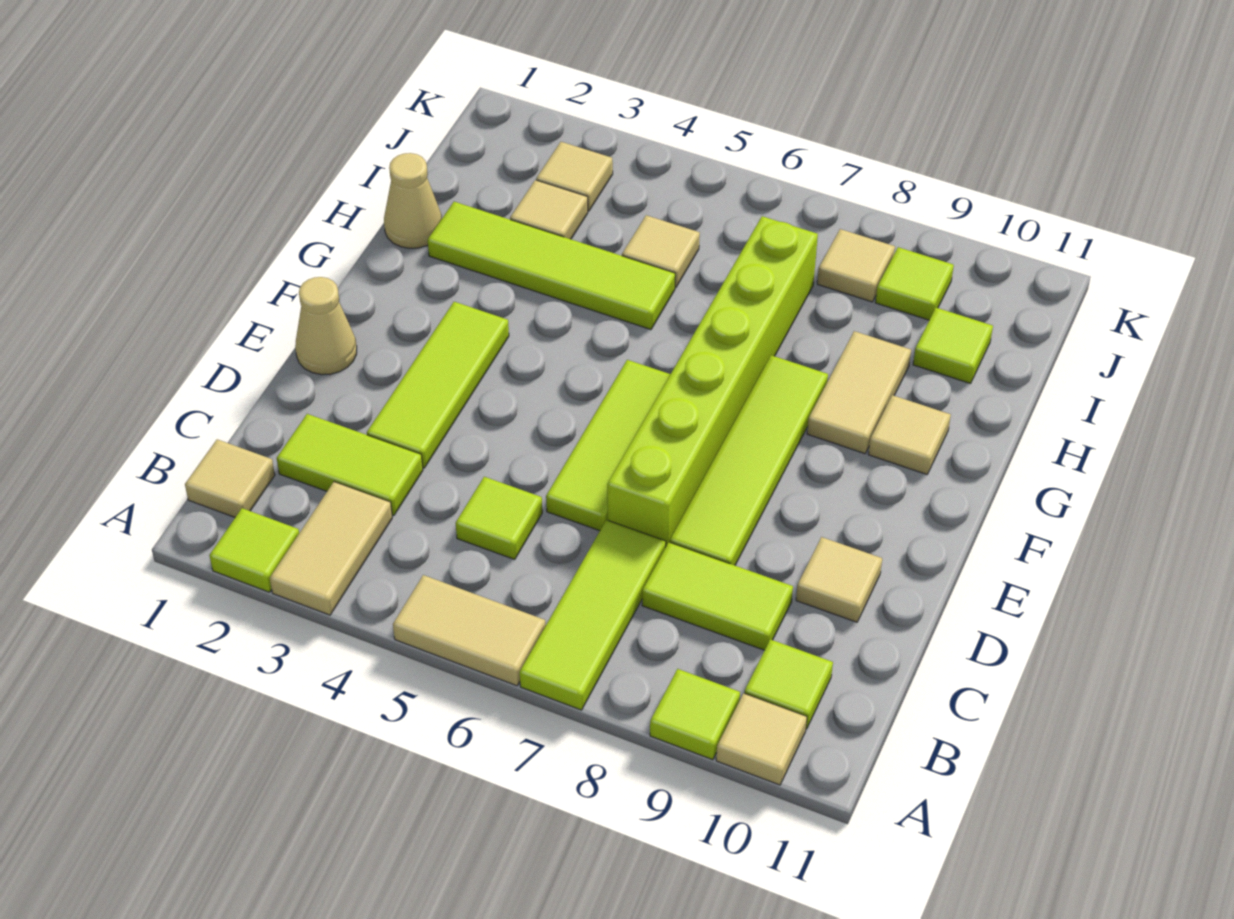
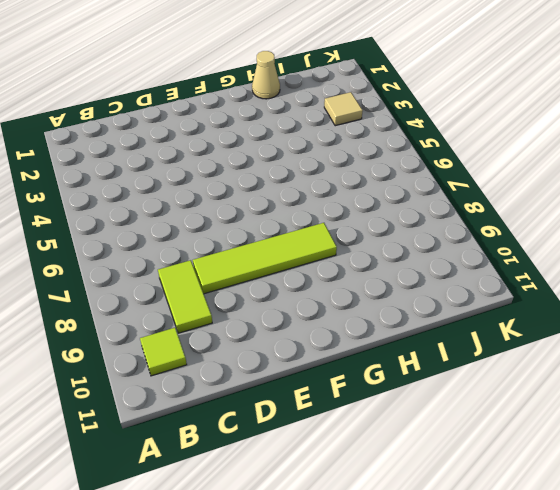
none -> lime tile A2 level 1
none -> tan tile A3:B3 level 1
none -> tan tile A5:A6 level 1

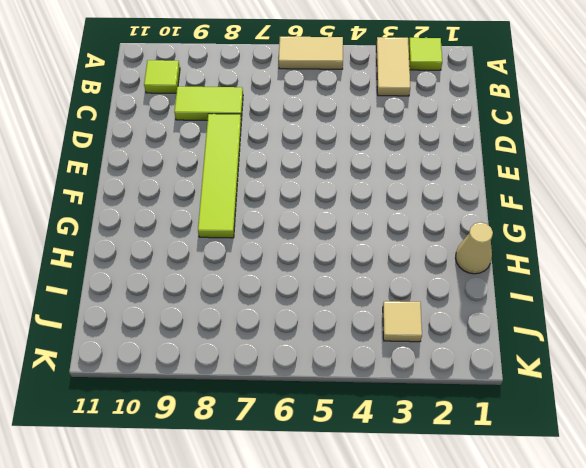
none -> lime tile A7:C7 level 1
none -> lime tile A9 level 1
none -> tan tile A10 level 1

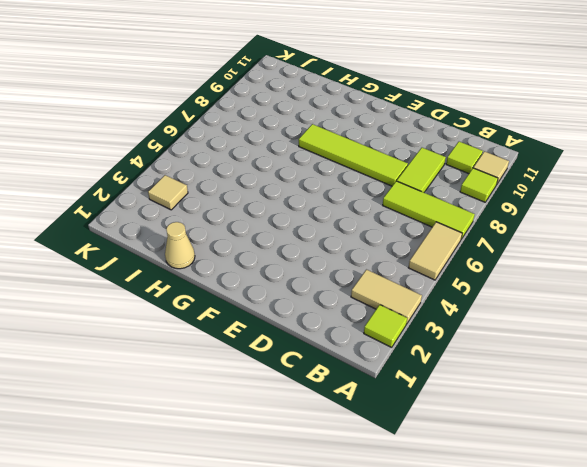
none -> tan tile B1 level 1
none -> lime tile C2:C3 level 1
none -> lime tile C5 level 1

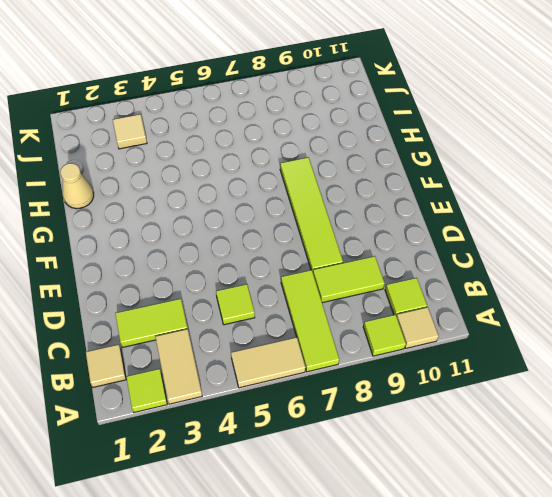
none -> lime tile D3:F3 level 1
none -> lime tile D6:F6 level 1
none -> lime brick D7:I7 level 1

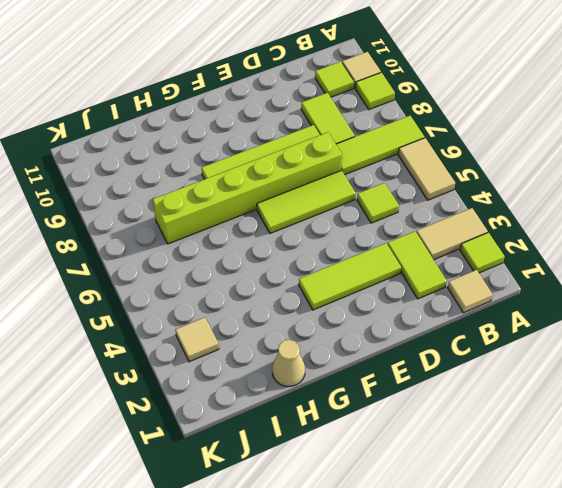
none -> tan tile D10 level 1
none -> tan cone E1 level 1
none -> tan tile G9:H9 level 1

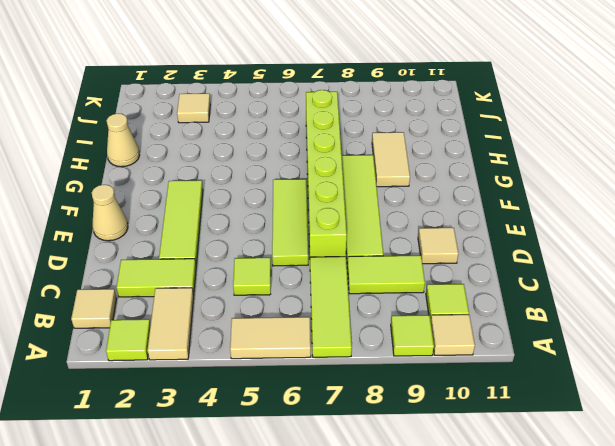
none -> tan tile G10 level 1
none -> lime tile H2:H5 level 1
none -> tan tile I3 level 1

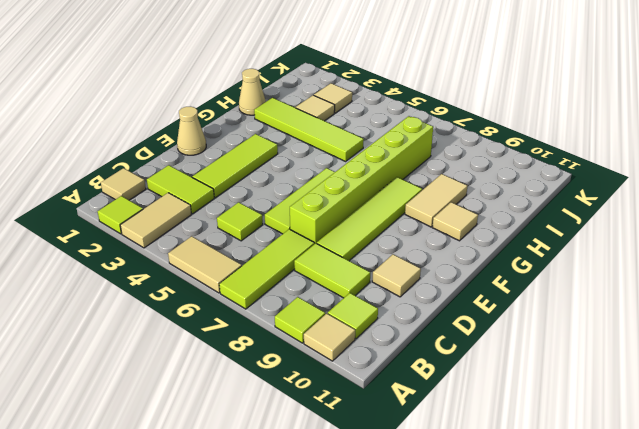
none -> tan tile I5 level 1
none -> lime tile I10 level 1
none -> tan tile J8 level 1

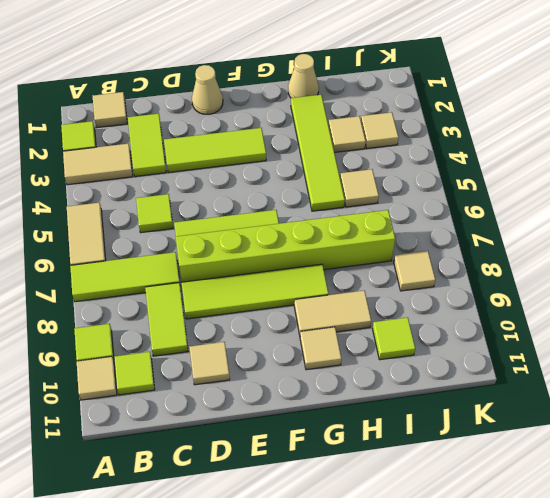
none -> lime tile J9 level 1

